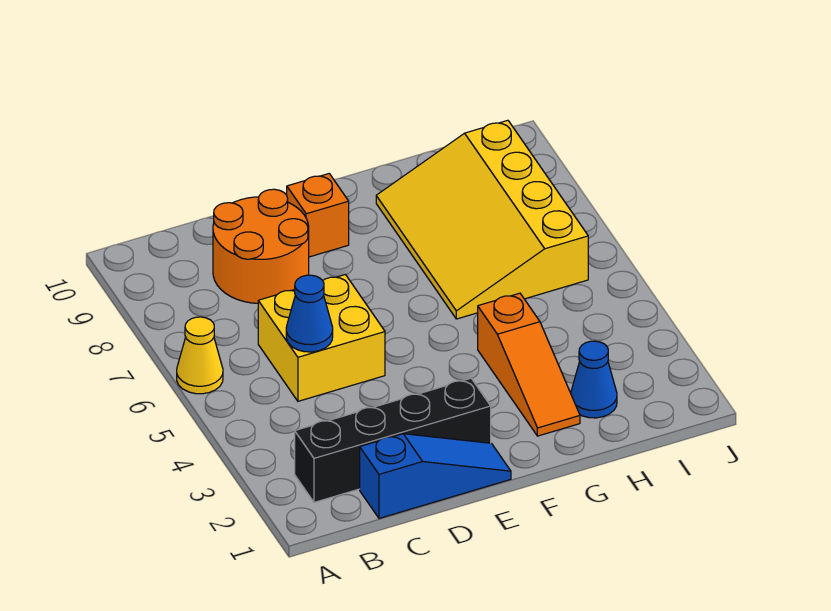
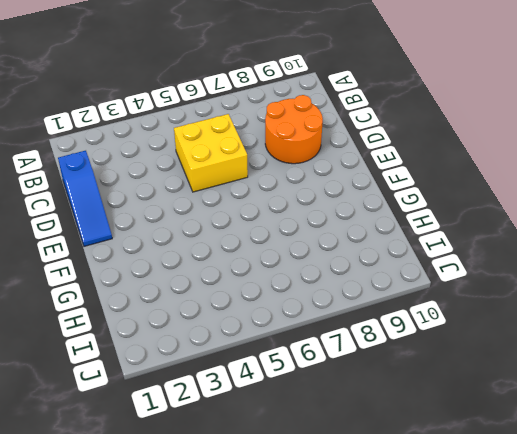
none -> yellow cone A6 level 1
none -> black brick B2:E2 level 1

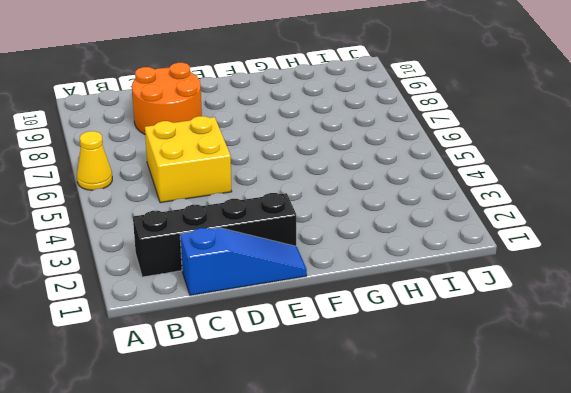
none -> orange brick E9 level 1
none -> orange slope G2:G4 level 1 top 4

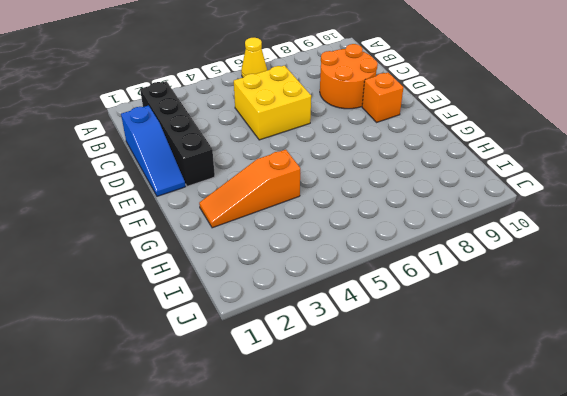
none -> yellow slope G6:I9 level 1 top I
none -> blue cone H2 level 1

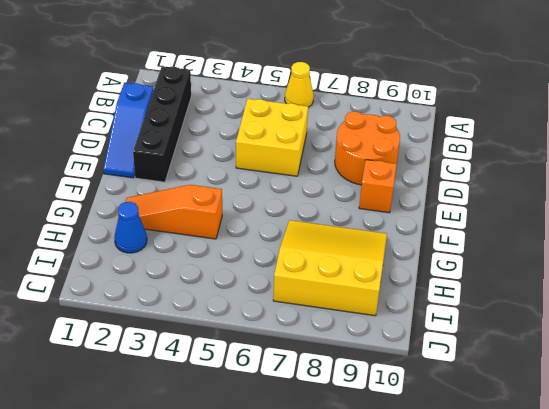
yellow slope G7:I9 level 1 top I -> yellow slope G6:I9 level 1 top I
none -> blue cone C5 level 2

